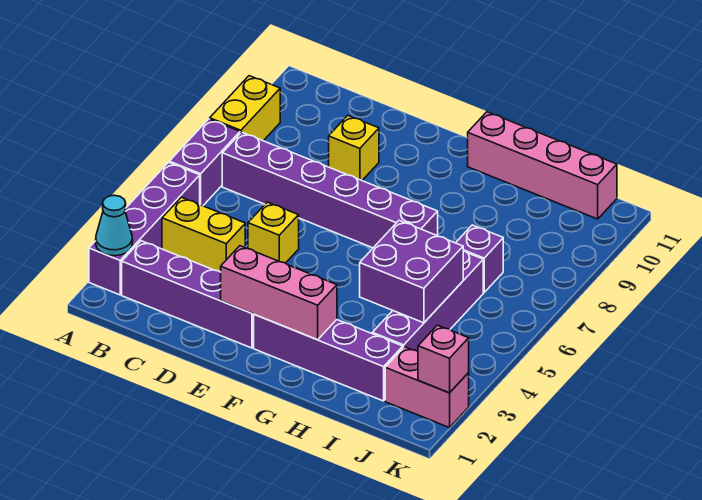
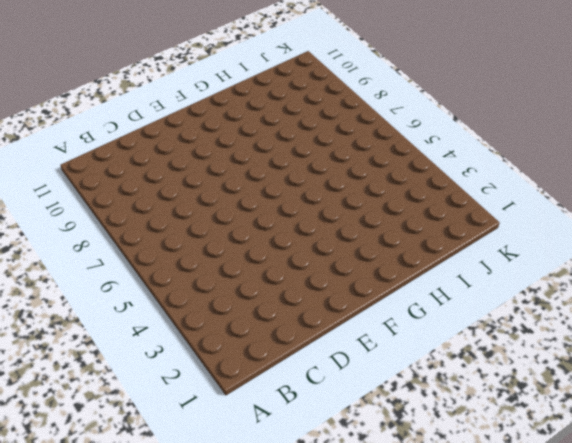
none -> purple brick A2:A5 level 1
none -> purple brick A6:A7 level 1
none -> yellow brick A8:A9 level 1

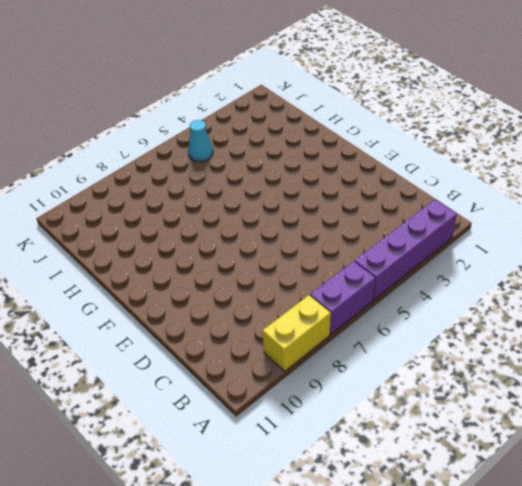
cyan cone J5 level 1 -> cyan cone A2 level 2
none -> purple brick B2:E2 level 1
none -> yellow brick B4:C4 level 1
none -> purple brick B7:G7 level 1

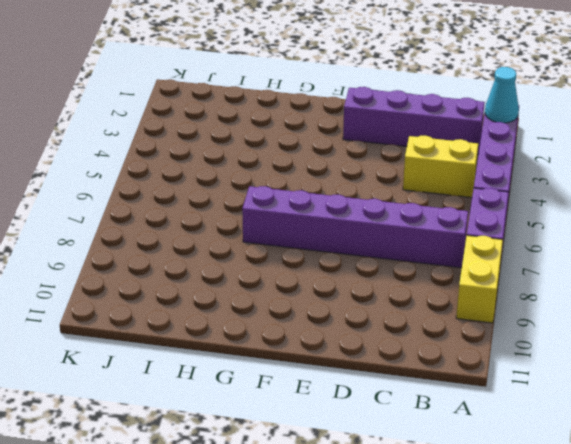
none -> yellow brick D5 level 1
none -> yellow brick D9 level 1
none -> purple brick F2:I2 level 1

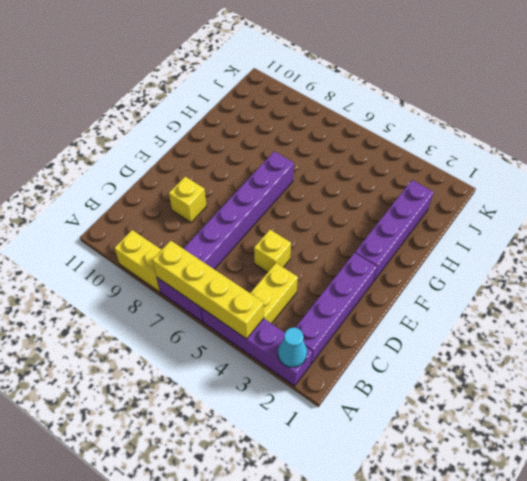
yellow brick A4:A7 level 2 -> none
none -> pink brick G11:J11 level 1
none -> purple brick I3:I6 level 1
none -> purple brick I7 level 1

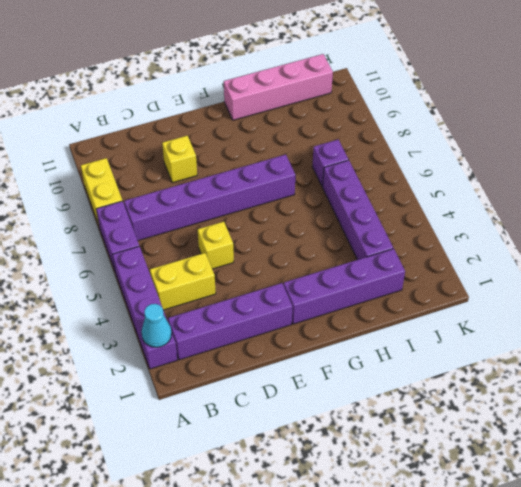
none -> pink brick J2:K2 level 1
none -> pink brick E2:G2 level 2
none -> purple brick H4:I5 level 2

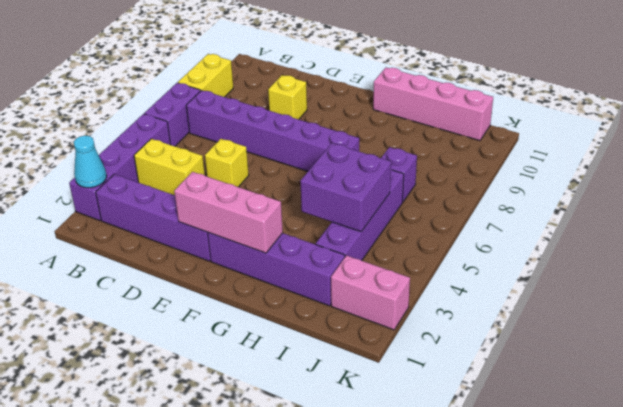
none -> pink brick K2 level 2

